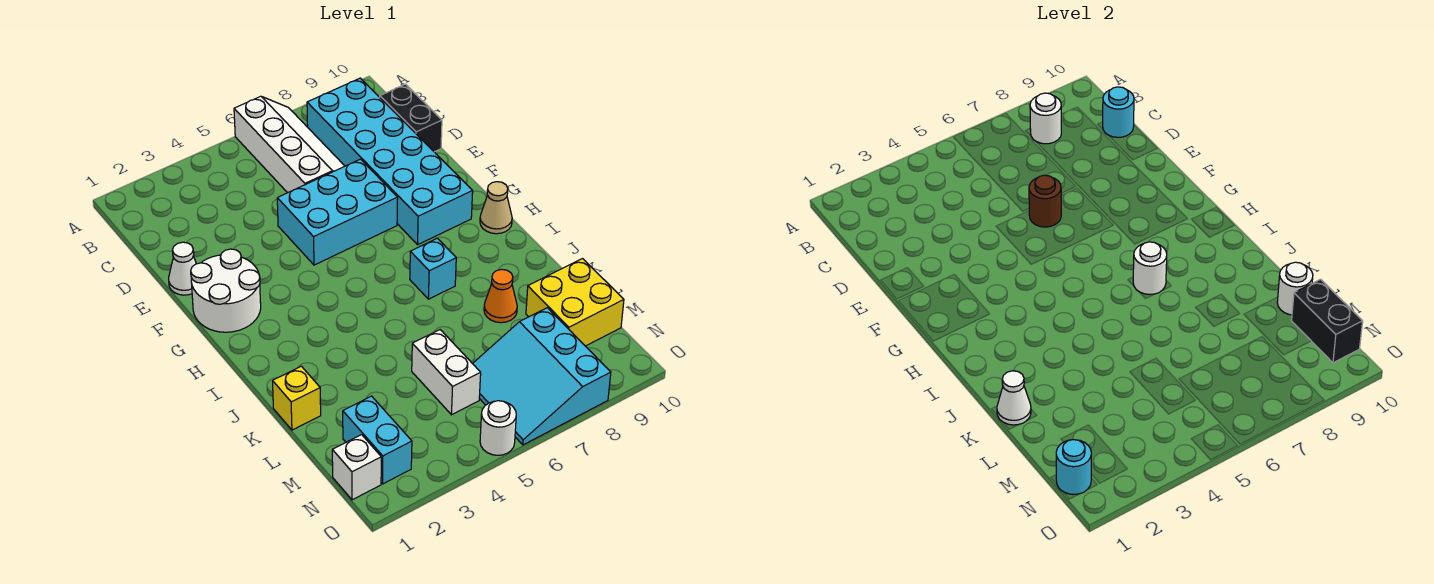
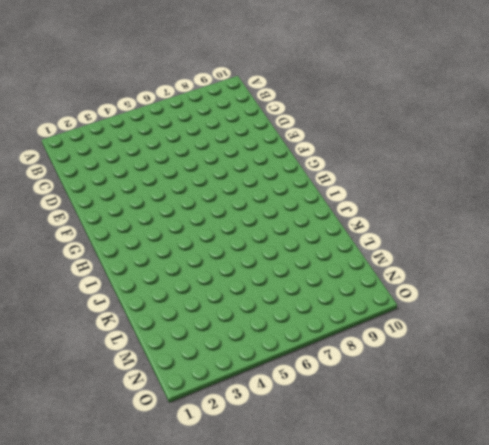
none -> white slope A6:D7 level 1 top 6
none -> cyan brick B8:G9 level 1
none -> black brick C10:D10 level 1

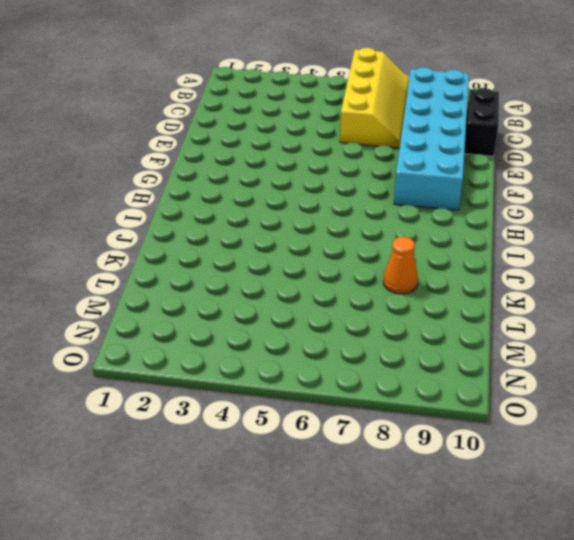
yellow slope A6:D7 level 1 top 6 -> white slope A6:D7 level 1 top 6
none -> white cone E1 level 1
none -> cyan brick E5:F7 level 1
none -> white round brick F1:G2 level 1

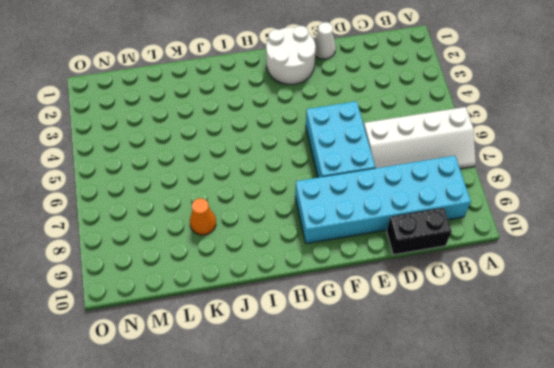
none -> tan cone H10 level 1
none -> cyan brick I7 level 1
none -> yellow brick K1 level 1

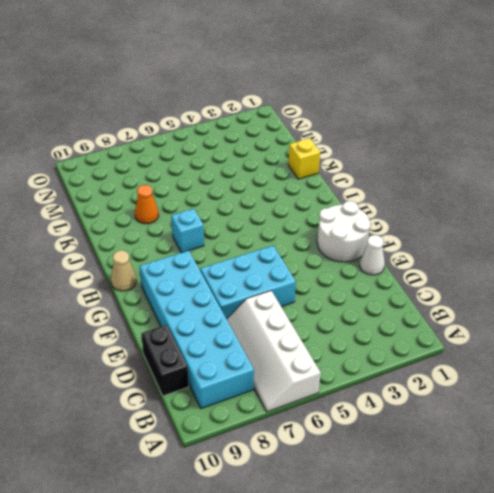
none -> white brick L5:M5 level 1
none -> yellow brick L9:M10 level 1
none -> cyan brick M2:N2 level 1

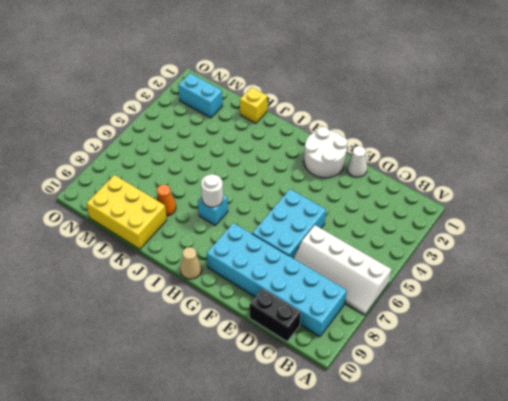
yellow brick K9:M10 level 1 -> yellow brick L9:M10 level 1
none -> white brick L5:M5 level 1
none -> cyan slope M6:O8 level 1 top 8
none -> white brick N1 level 1

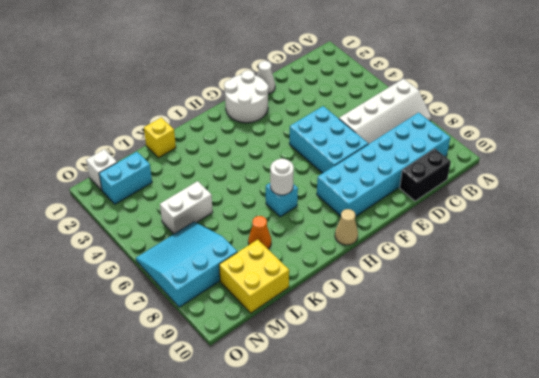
none -> white round brick O5 level 1
none -> white round brick B8 level 2
none -> cyan round brick C10 level 2

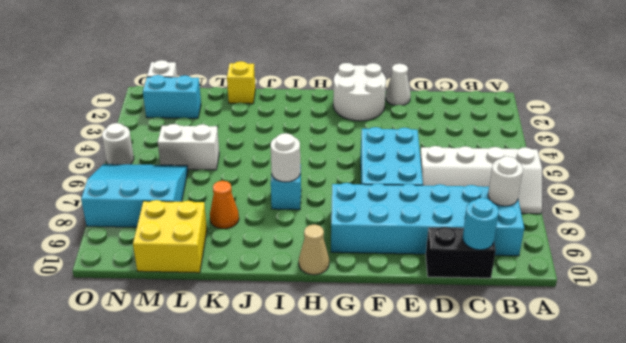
none -> brown round brick E6 level 2
none -> white cone K1 level 2
none -> white round brick L10 level 2

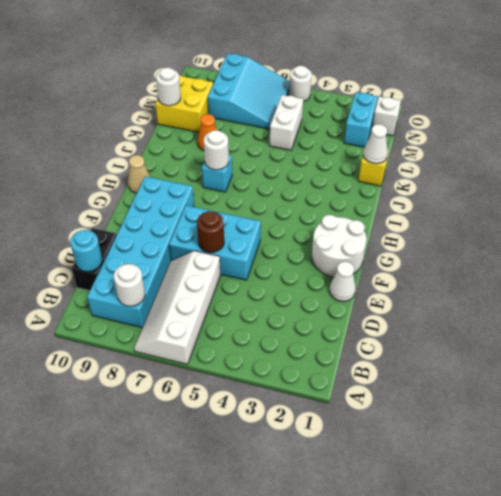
none -> black brick M10:N10 level 2
none -> cyan round brick N1 level 2

